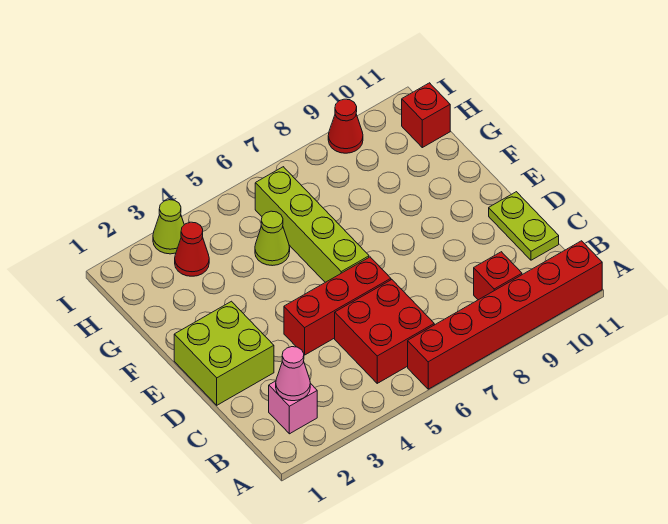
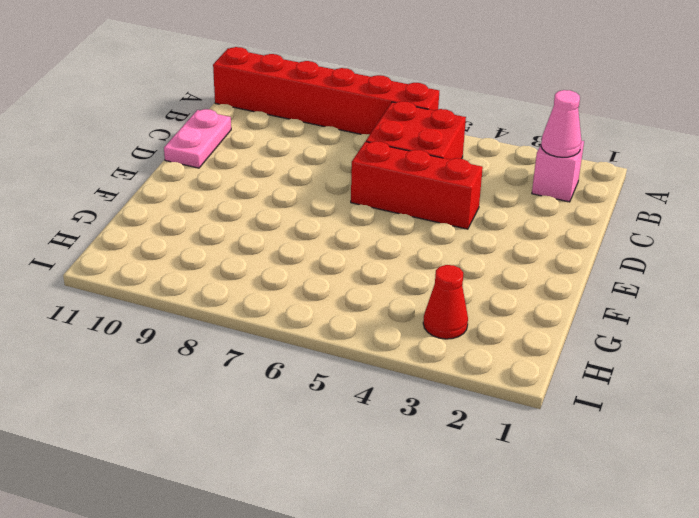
pink plate C11:D11 level 1 -> lime plate C11:D11 level 1
none -> red brick B9 level 1
none -> lime brick D1:E2 level 1
none -> lime brick E6:H6 level 1

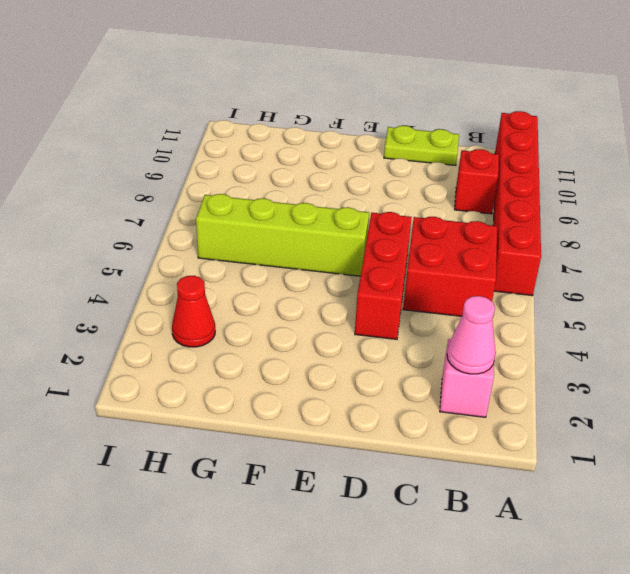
none -> lime brick D1:E2 level 1
none -> lime cone G5 level 1
none -> red brick H11 level 1

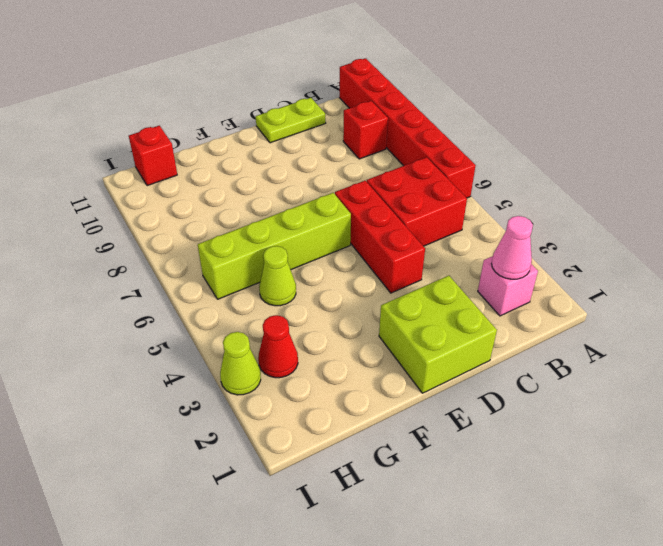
none -> red cone I9 level 1

